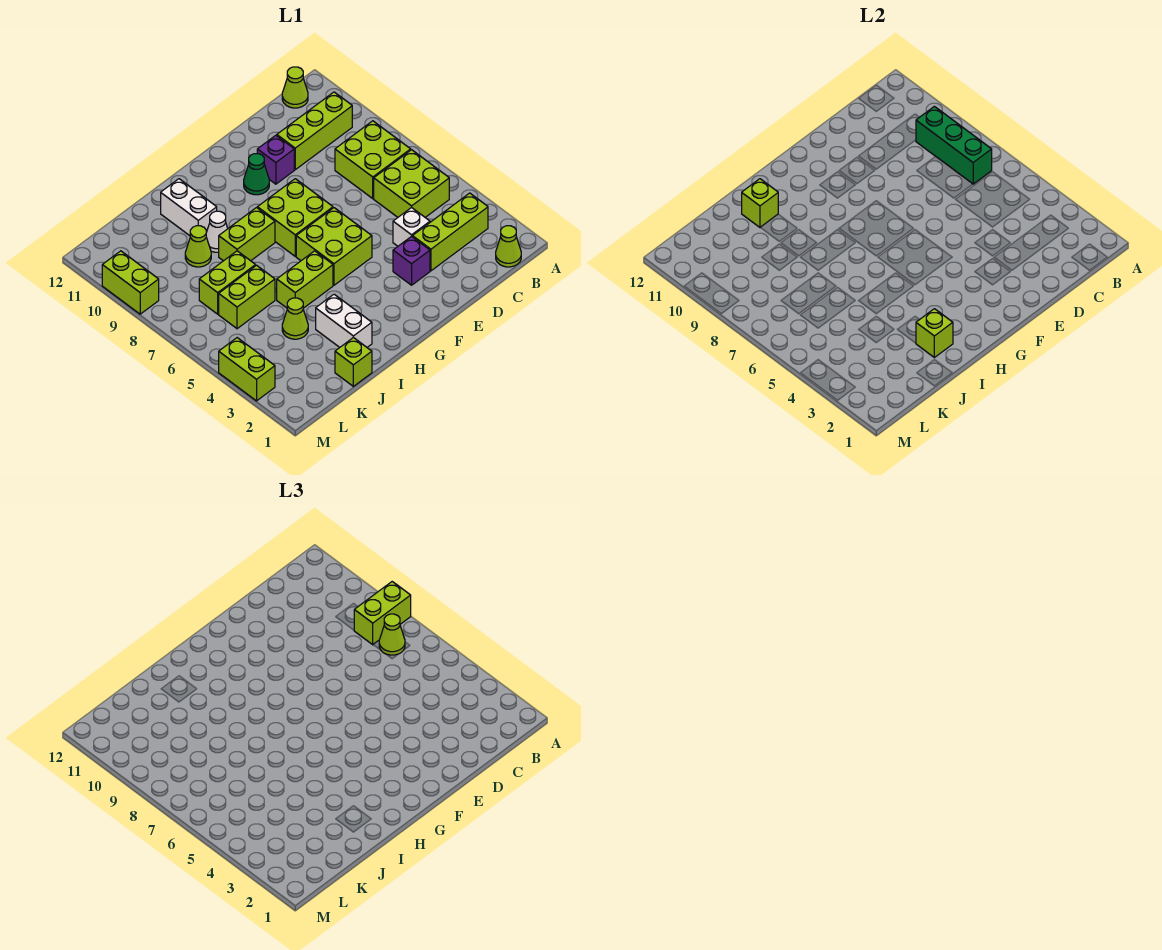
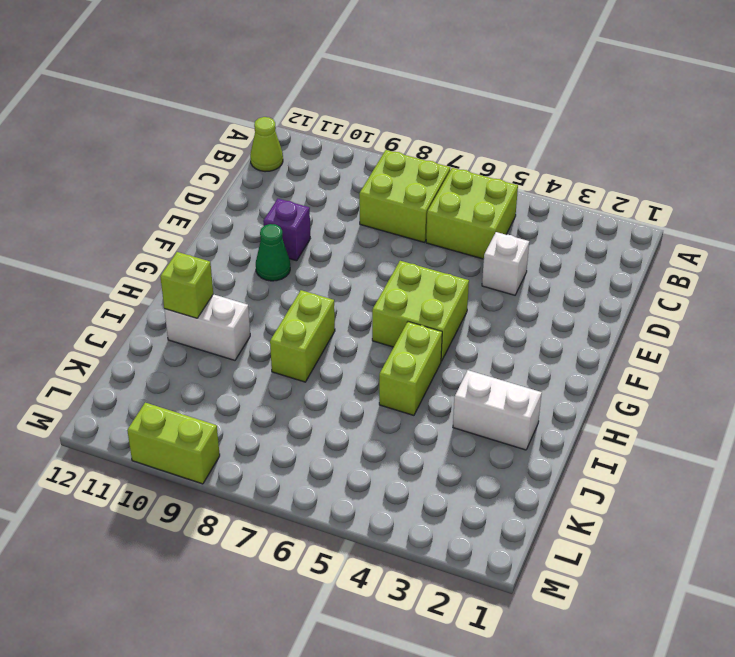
none -> lime cone B1 level 1
none -> lime brick B3:D3 level 1
none -> lime brick B10:D10 level 1

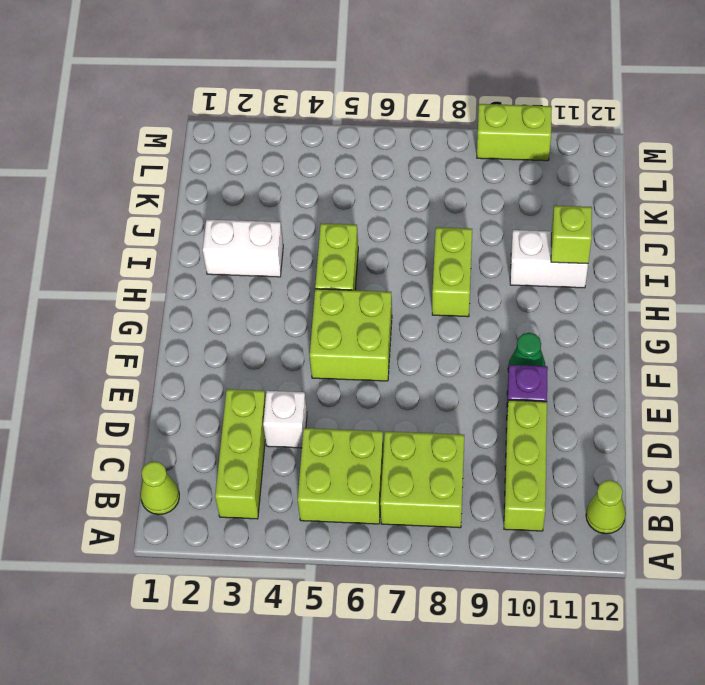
none -> purple brick E3 level 1
none -> lime brick F7:G8 level 1
none -> white cone I9 level 1

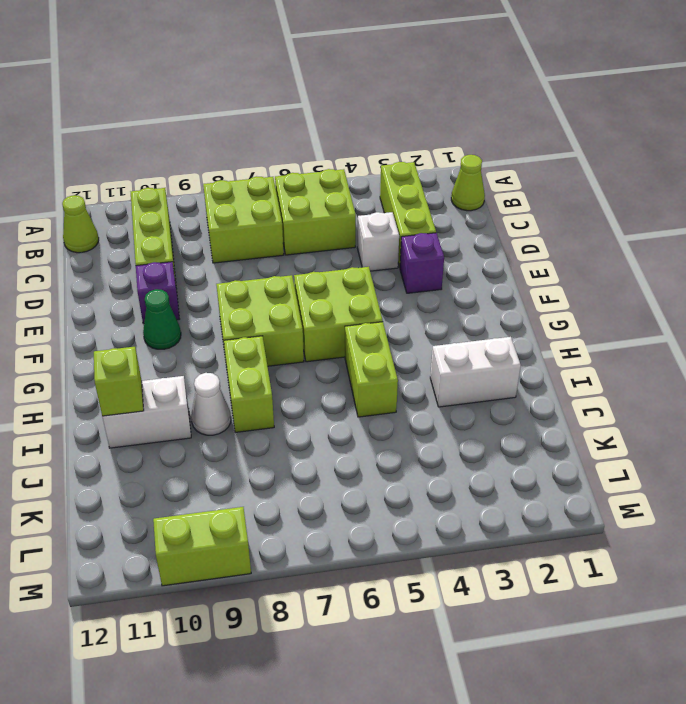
none -> lime brick J1 level 1
none -> lime cone J4 level 1
none -> lime brick J6:K6 level 1

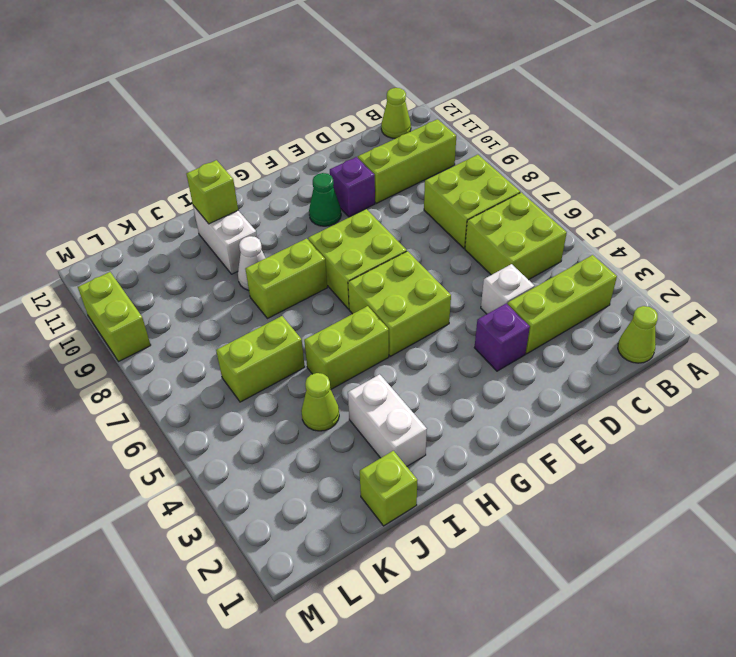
none -> lime brick J7:K7 level 1
none -> lime cone J9 level 1
none -> lime brick M3:M4 level 1

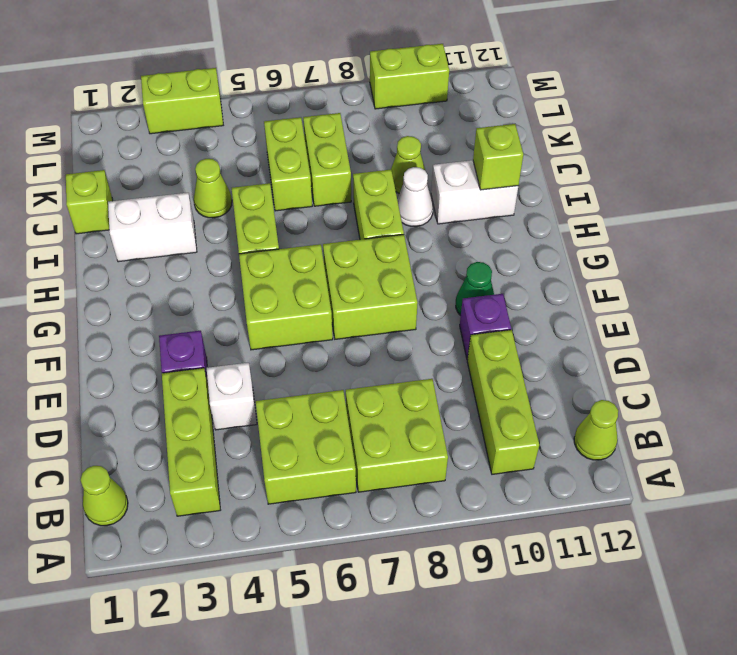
none -> green brick B7:B9 level 2
none -> lime brick I2 level 2
none -> lime brick A8:B8 level 3

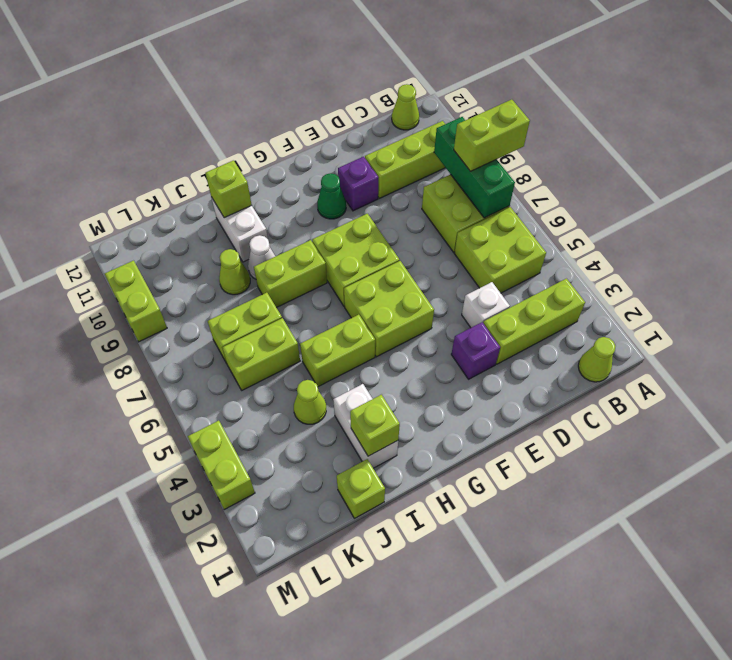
none -> lime cone B7 level 3

